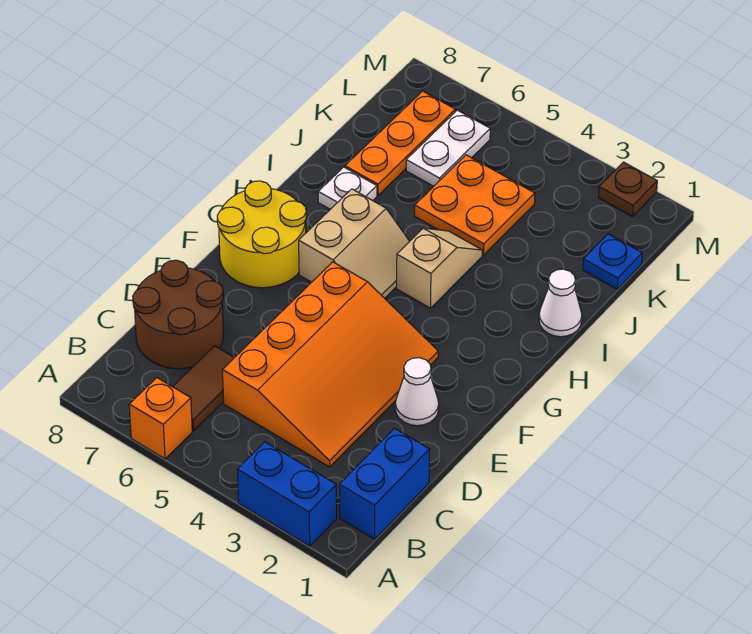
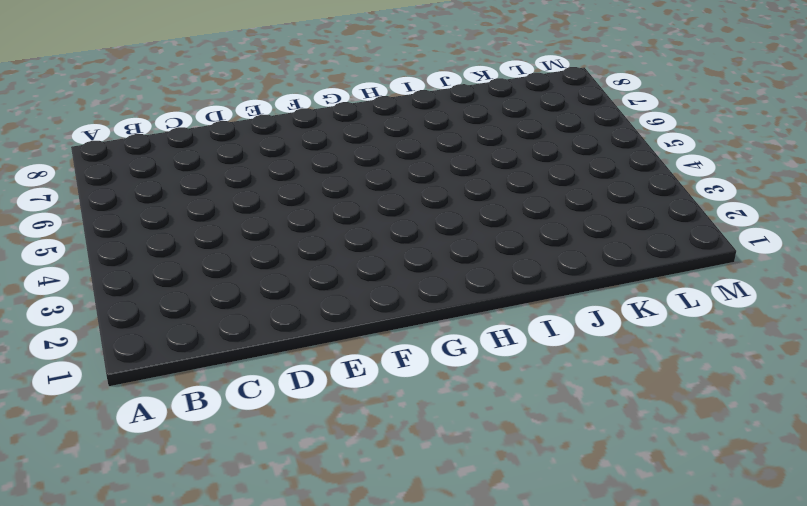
none -> blue brick A2:A3 level 1
none -> orange brick A6 level 1
none -> blue brick B1:C1 level 1

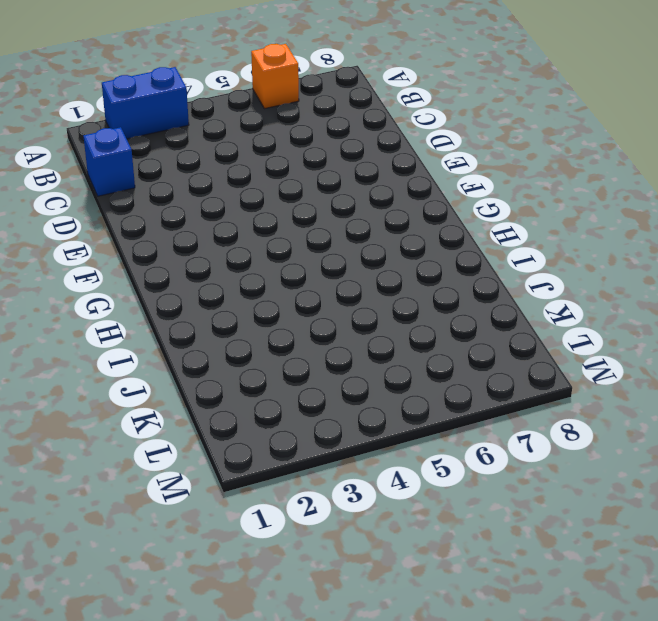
blue brick C1 level 1 -> blue brick B1:C1 level 1
none -> brown tile B6:C6 level 1
none -> orange slope C3:F5 level 1 top 5
none -> brown round brick C7:D8 level 1

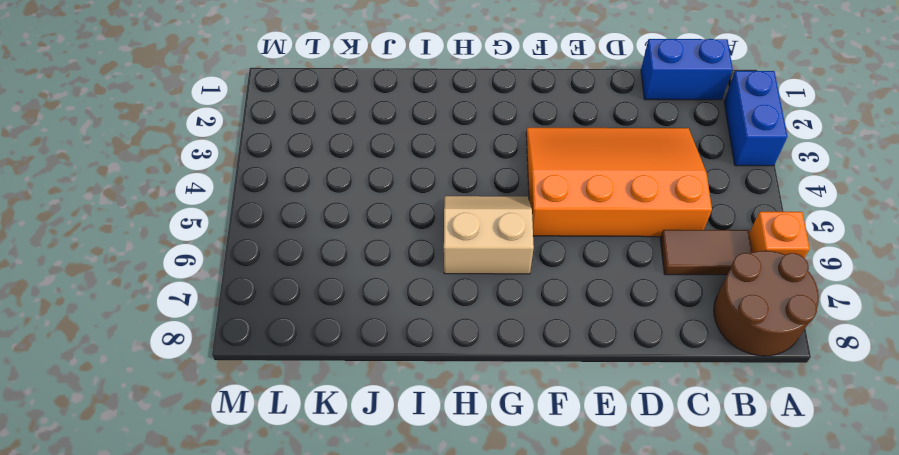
brown round brick A7:B8 level 1 -> brown round brick C7:D8 level 1
none -> white cone E2 level 1
none -> yellow round brick F7:G8 level 1
none -> tan slope H4:I4 level 1 top H

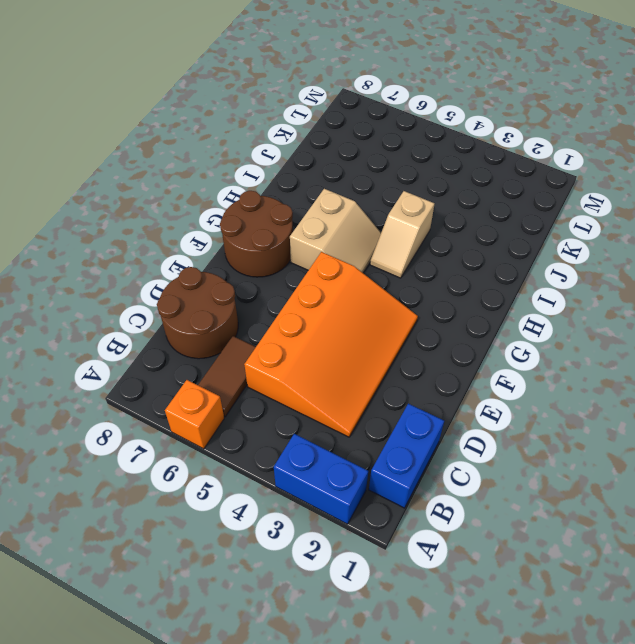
brown round brick F7:G8 level 1 -> yellow round brick F7:G8 level 1
tan slope H4:I4 level 1 top I -> tan slope H4:I4 level 1 top H
none -> white cone E2 level 1
none -> white cone I1 level 1
none -> white plate I7 level 1

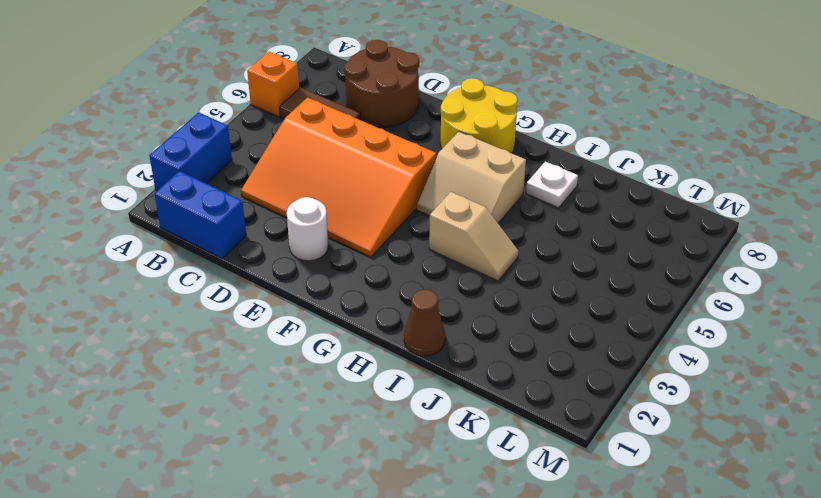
white round brick E2 level 1 -> white cone E2 level 1
brown cone I1 level 1 -> white cone I1 level 1
none -> orange plate J4:K5 level 1
none -> orange plate J7:L7 level 1
none -> blue plate K1 level 1

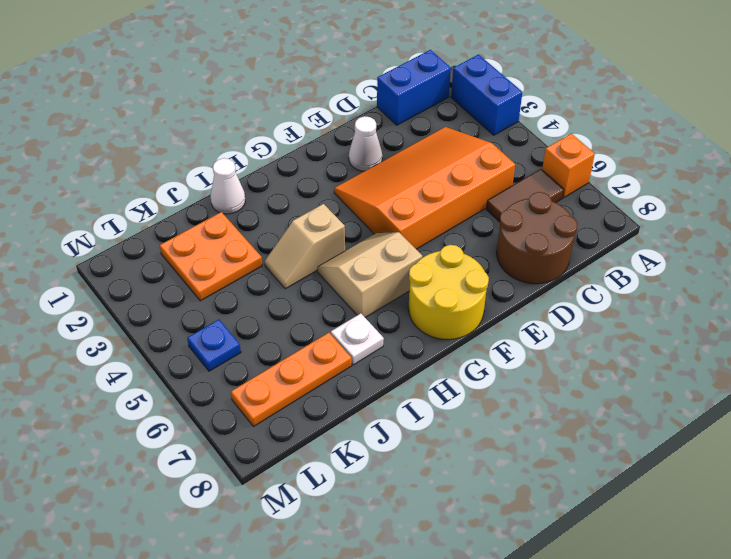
orange plate J2:K3 level 1 -> orange plate J4:K5 level 1
blue plate L5 level 1 -> blue plate K1 level 1
none -> white plate K6:L6 level 1
none -> brown plate M2 level 1

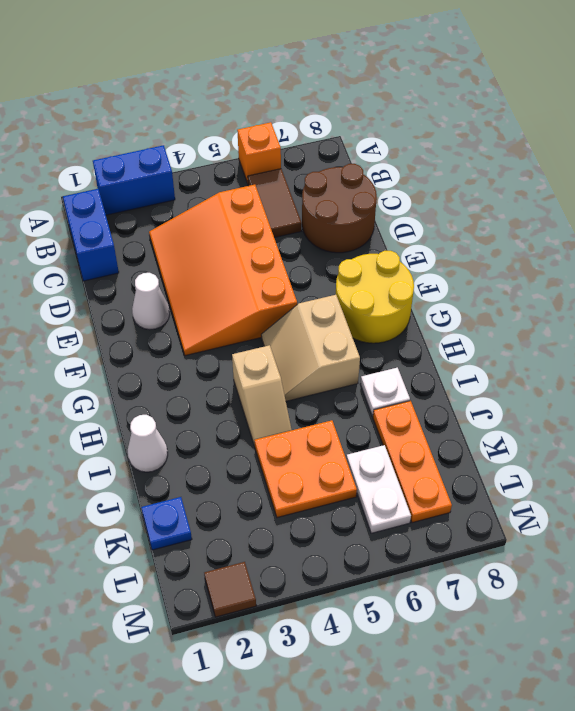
brown tile M2 level 1 -> brown plate M2 level 1

